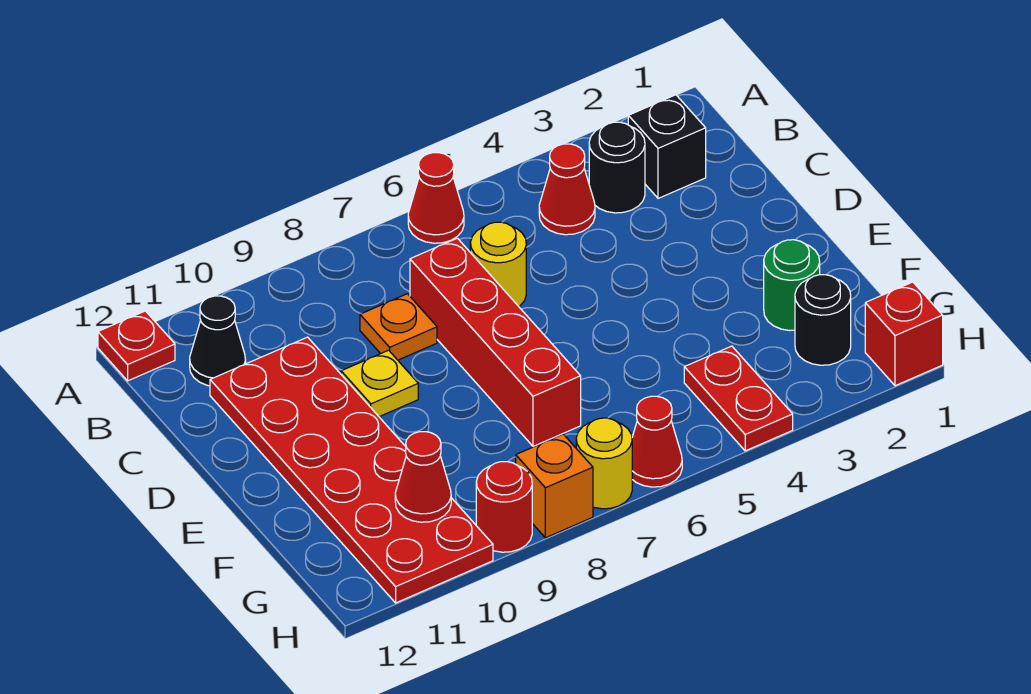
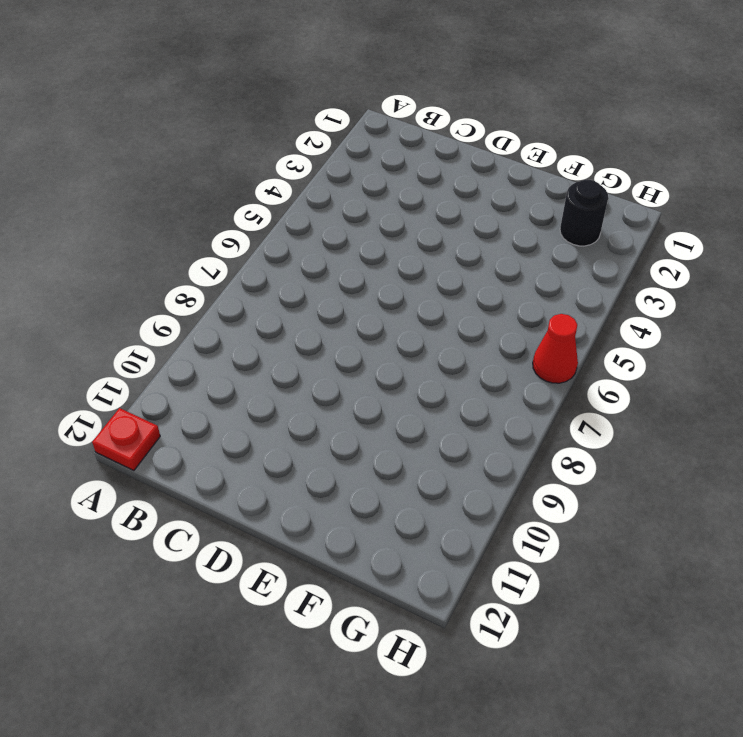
none -> red cone A6 level 1
none -> black brick B2 level 1
none -> black round brick B3 level 1

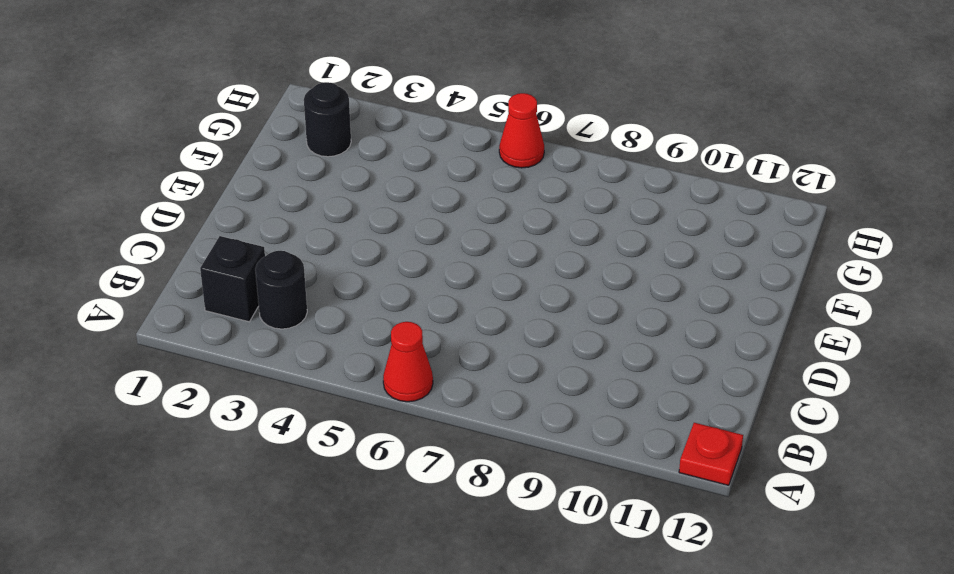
none -> red cone B4 level 1
none -> black cone B11 level 1
none -> yellow round brick C6 level 1

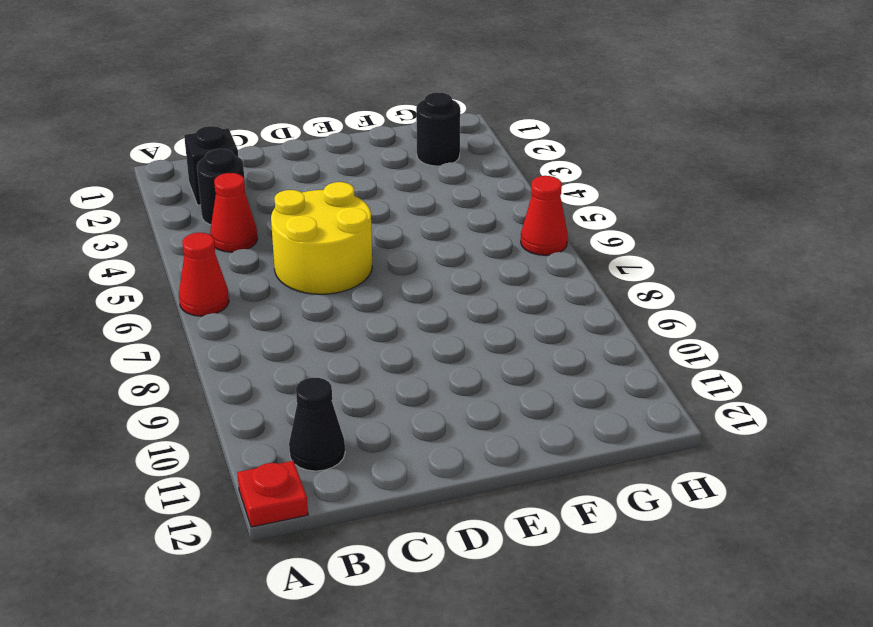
yellow round brick C5:D6 level 1 -> yellow round brick C6 level 1
none -> red brick C7:F7 level 1
none -> orange plate C8 level 1
none -> red plate C10:H11 level 1

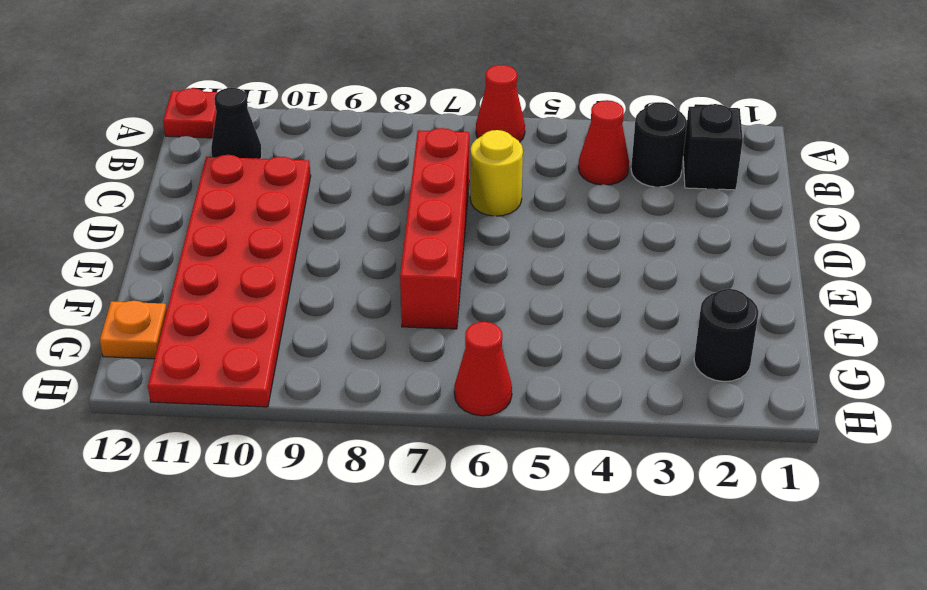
orange plate G12 level 1 -> orange plate C8 level 1
none -> yellow plate D9 level 1
none -> green round brick F2 level 1
none -> red plate G4:H4 level 1

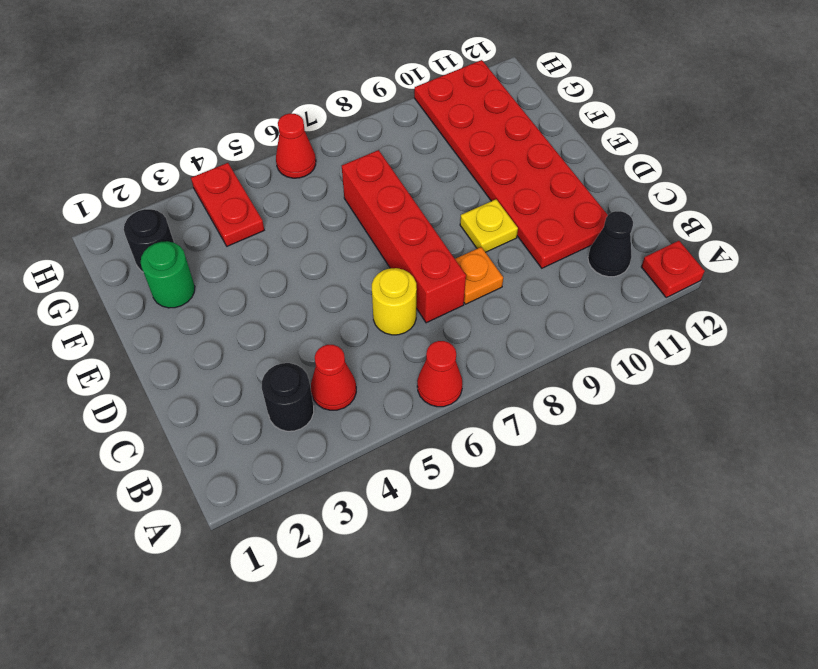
none -> black brick B2 level 1
none -> red brick H1 level 1
none -> yellow round brick H7 level 1

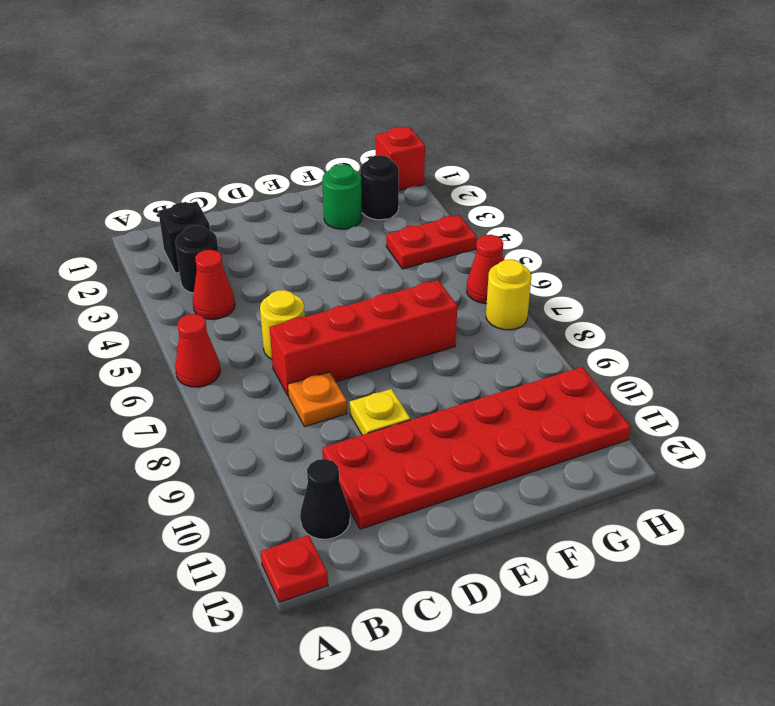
none -> orange brick H8 level 1
none -> red round brick H9 level 1
none -> red cone G10 level 2

